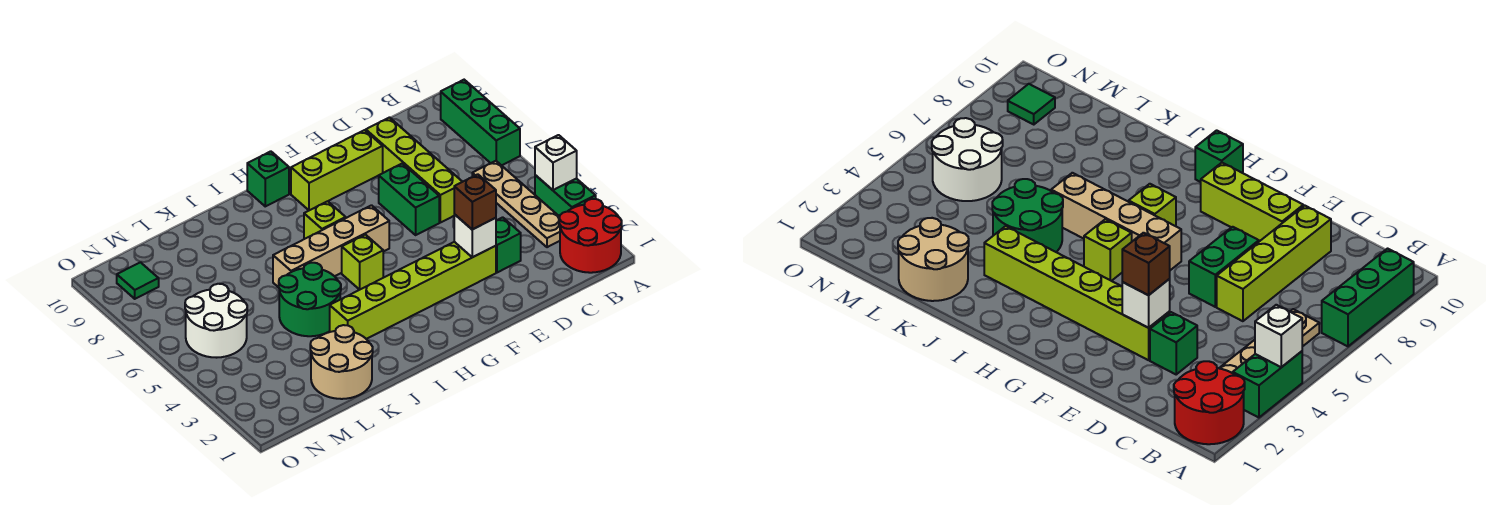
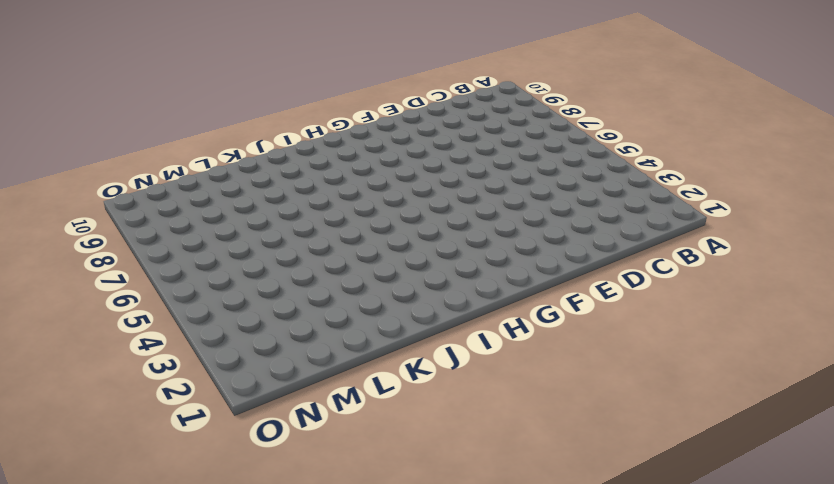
none -> red round brick A1:B2 level 1
none -> green brick A3:A4 level 1
none -> green brick A7:A9 level 1

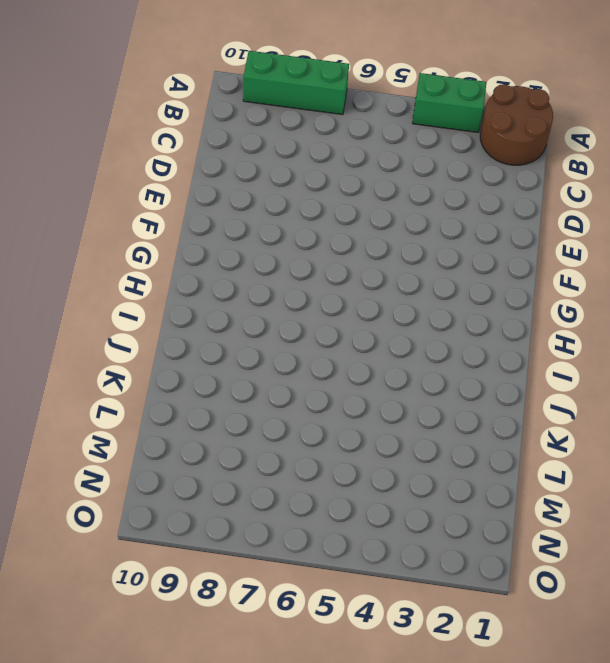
brown round brick A1:B2 level 1 -> red round brick A1:B2 level 1
none -> tan plate B3:B6 level 1
none -> green brick D3 level 1
none -> lime brick D6:D9 level 1

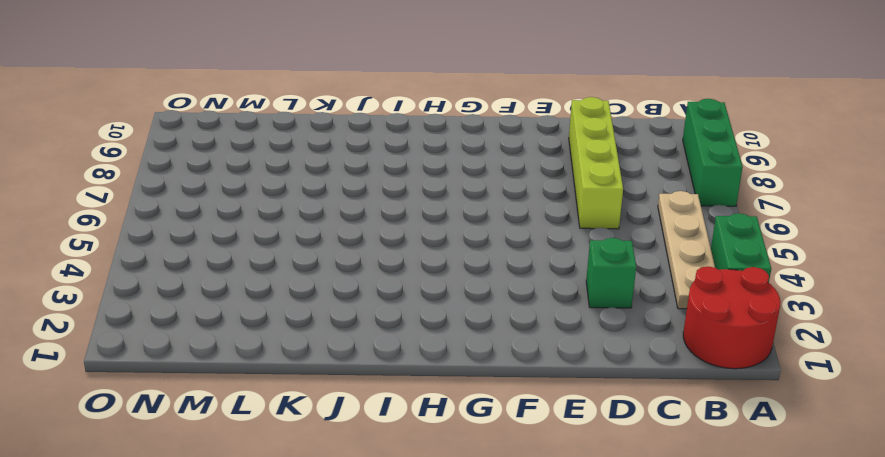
none -> lime brick E3:J3 level 1
none -> green brick E6:E7 level 1
none -> lime brick E9:G9 level 1

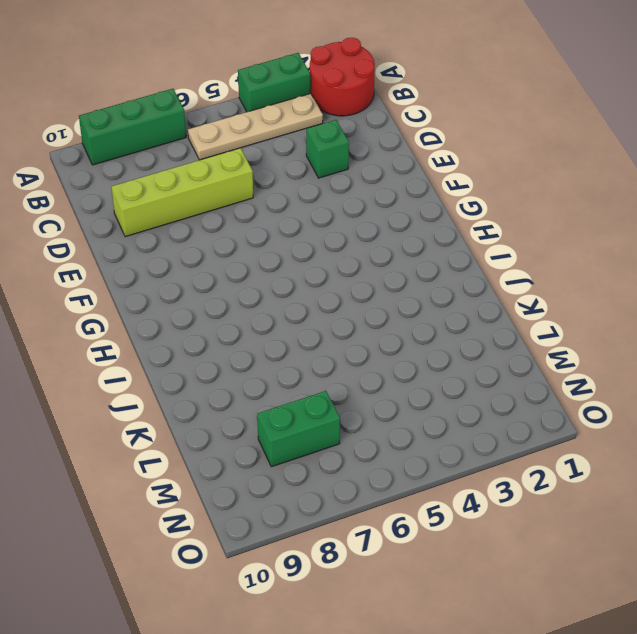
green brick M7:M8 level 1 -> green brick E6:E7 level 1
none -> lime brick E3:J3 level 1
none -> lime brick E9:G9 level 1
none -> tan brick G6:J6 level 1

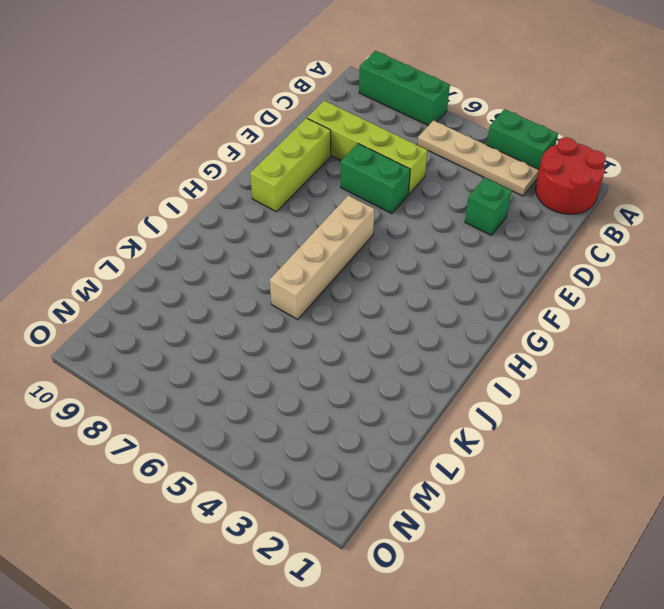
none -> lime brick E3:J3 level 1
none -> lime brick H5 level 1
none -> lime brick H7 level 1

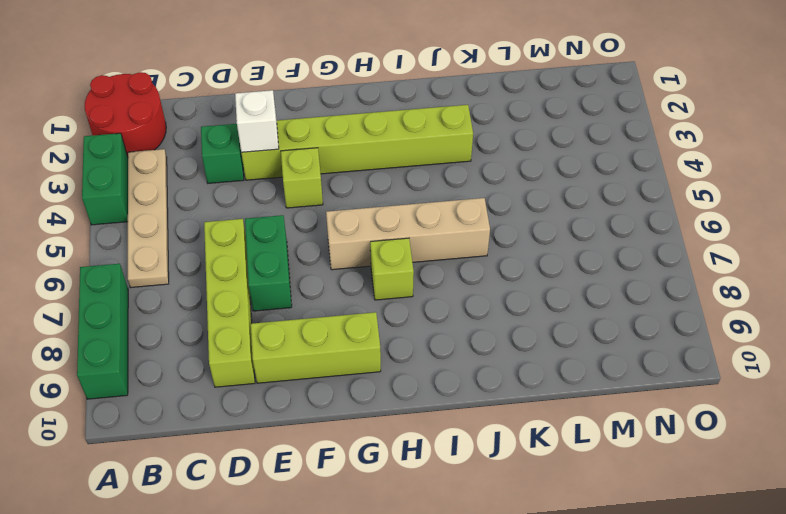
lime brick F4 level 1 -> lime brick H5 level 1
none -> green brick H10 level 1
none -> green round brick J4:K5 level 1
none -> tan round brick K1:L2 level 1

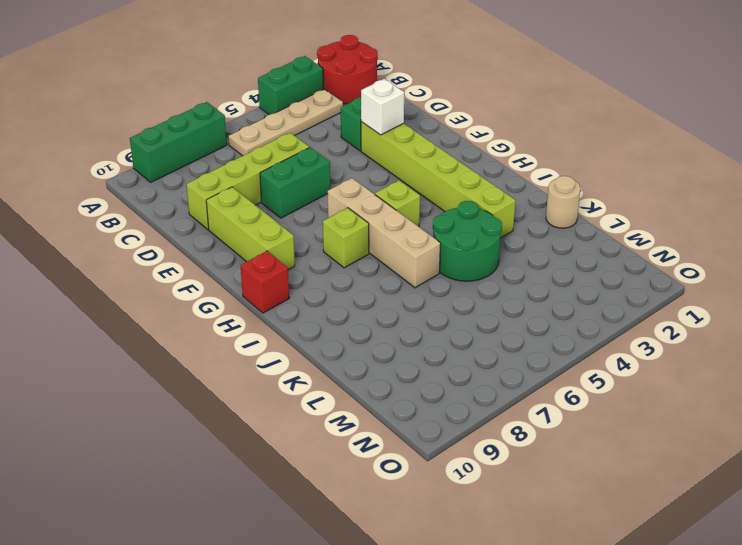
red brick H10 level 1 -> green brick H10 level 1
tan round brick K1 level 1 -> tan round brick K1:L2 level 1
none -> white round brick M5:N6 level 1
none -> green tile N9 level 1
none -> white brick A4 level 2

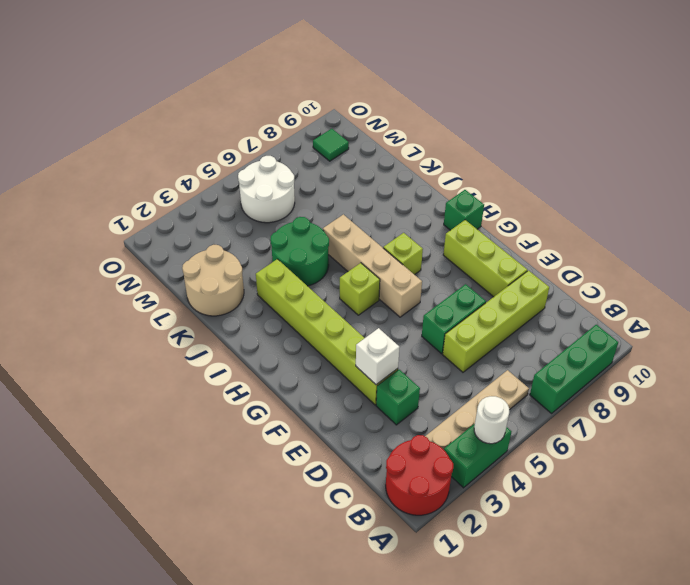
white round brick A4 level 2 -> white brick A4 level 2
none -> brown brick E3 level 3

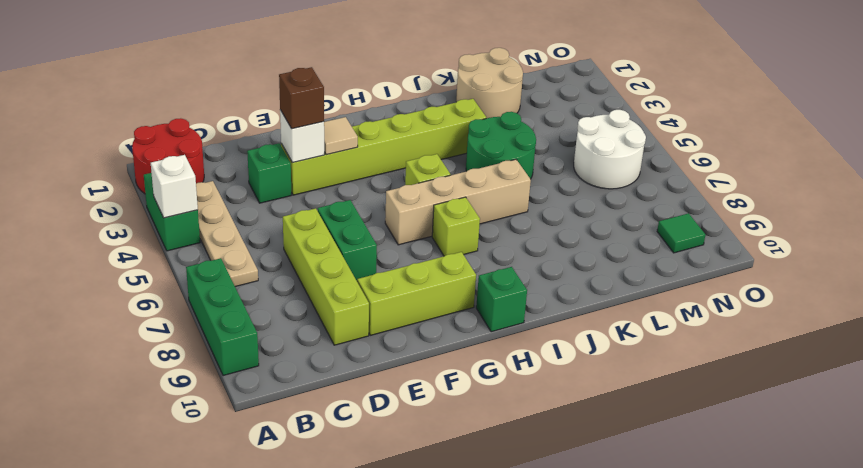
tan tile F3 level 2 -> none

